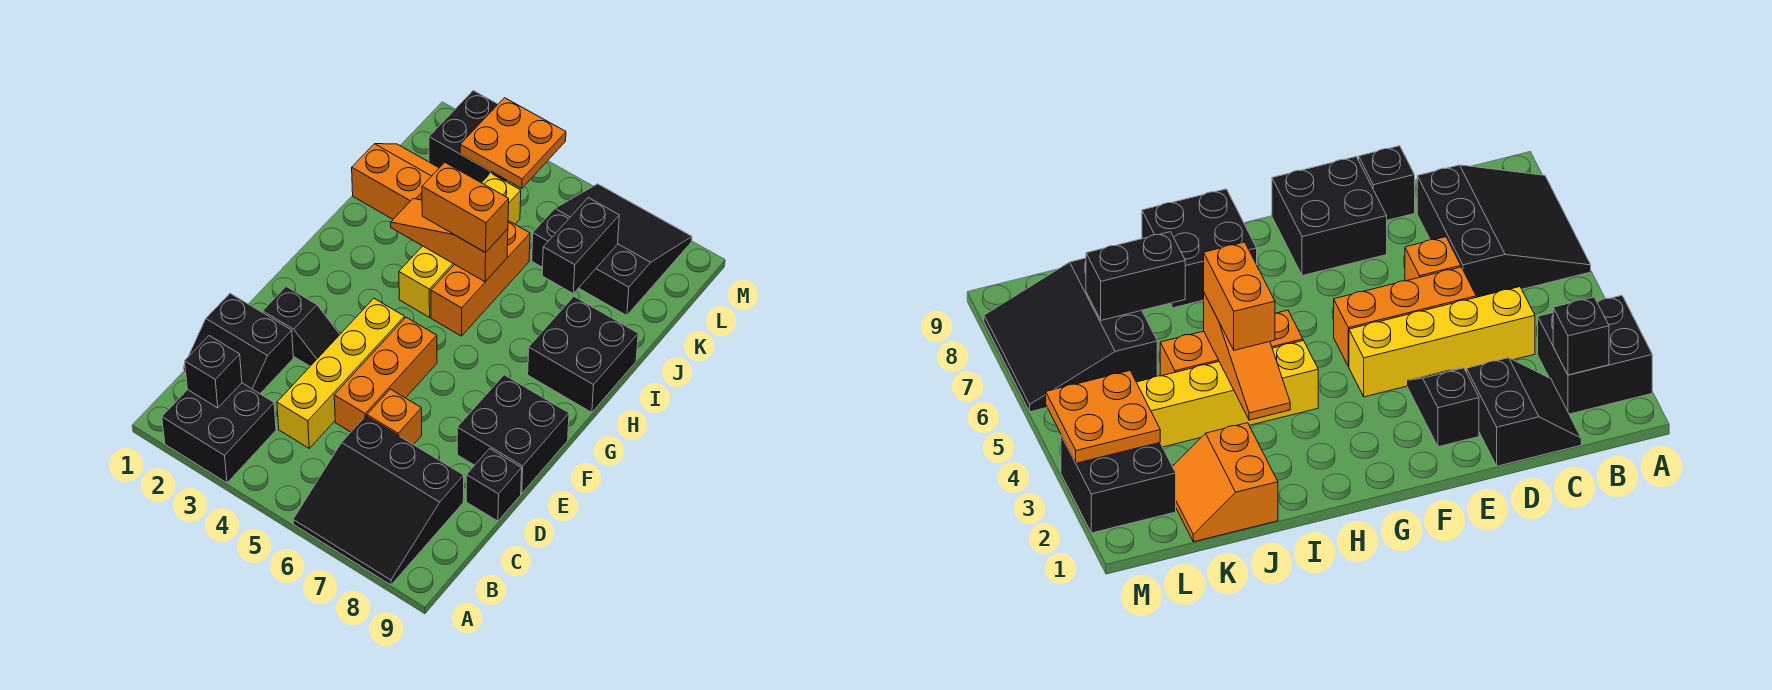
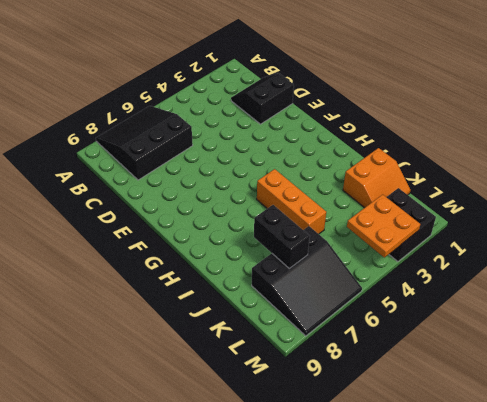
none -> black brick A2:B3 level 1
none -> yellow brick C4:F4 level 1
none -> orange brick D5:F5 level 1

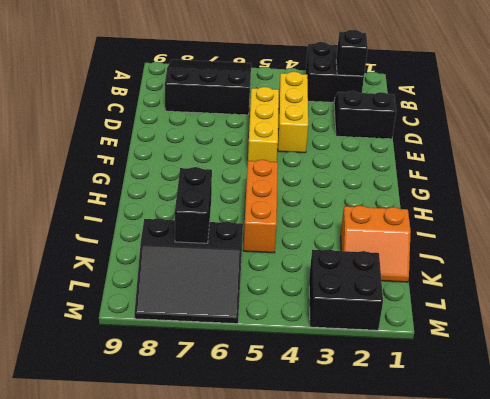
yellow brick C4:E4 level 1 -> yellow brick C4:F4 level 1
yellow brick D5:F5 level 1 -> orange brick D5:F5 level 1
none -> orange brick D6 level 1
none -> black brick D9 level 1
none -> black slope E2:E3 level 1 top 2

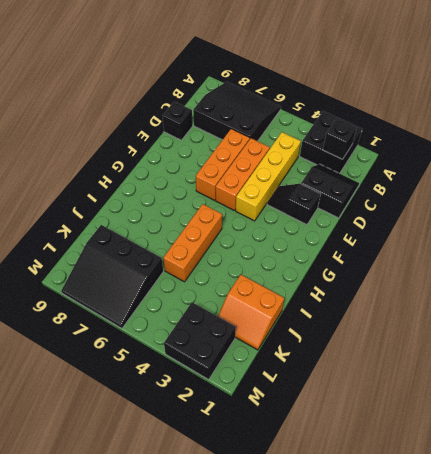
orange brick D6:F6 level 1 -> orange brick D6 level 1
none -> black brick E8:F9 level 1
none -> yellow brick H4:K4 level 1
none -> black brick H8:I9 level 1

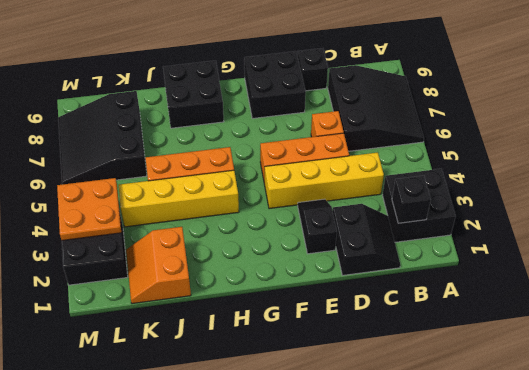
none -> orange slope I3:I5 level 2 top 5
none -> black brick J7:K7 level 2
none -> orange brick I4:I5 level 3

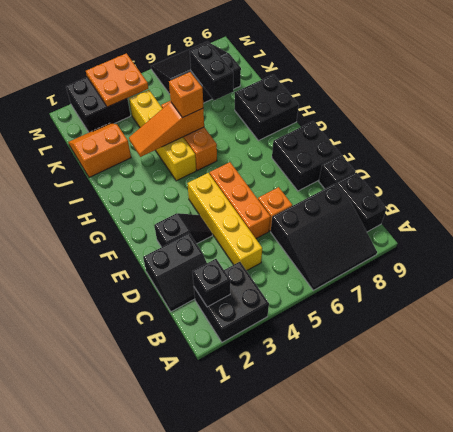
black brick B9:C9 level 1 -> none
orange brick I5 level 3 -> orange brick I4:I5 level 3

